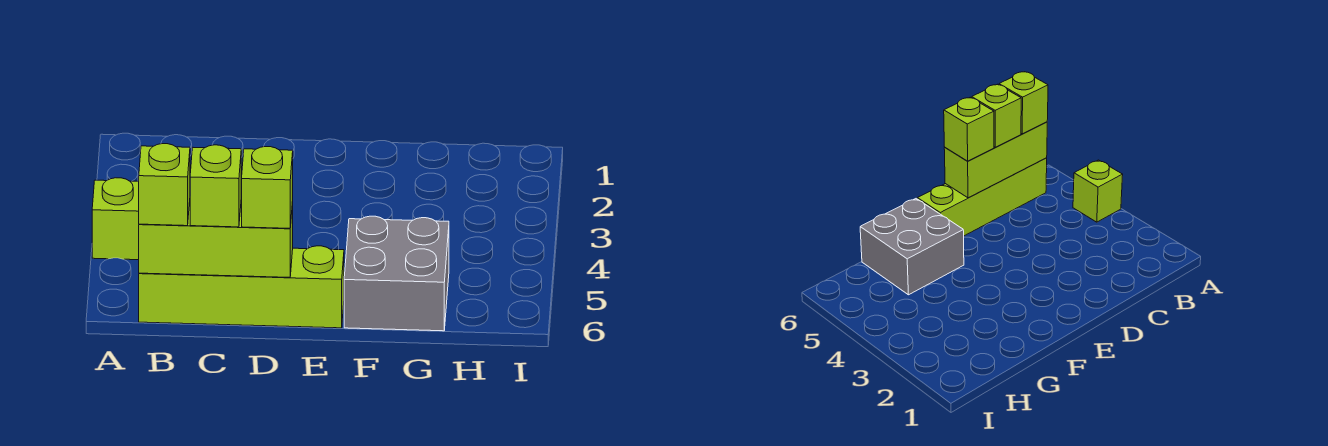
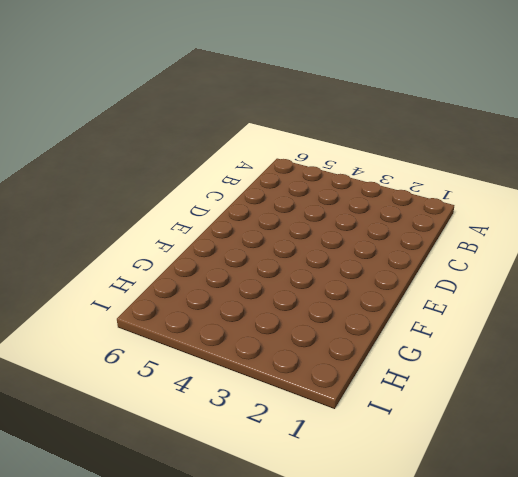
none -> lime brick A4 level 1
none -> lime brick B6:E6 level 1

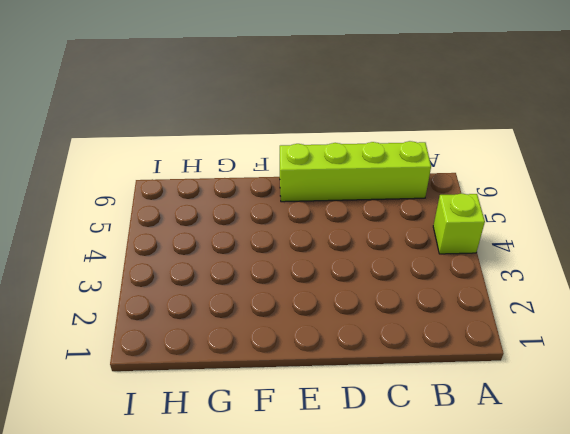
none -> grey brick F5:G6 level 1
none -> lime brick B6:D6 level 2

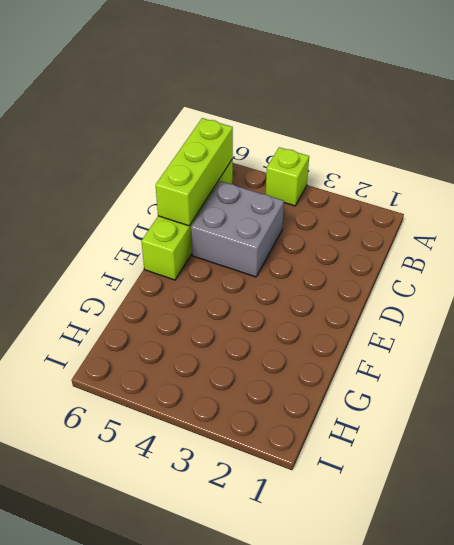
grey brick C4:D5 level 1 -> grey brick F5:G6 level 1
none -> lime brick B6 level 3
none -> lime brick C6 level 3

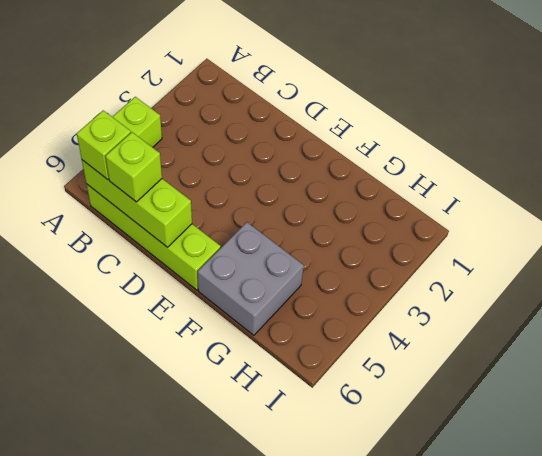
none -> lime brick D6 level 3

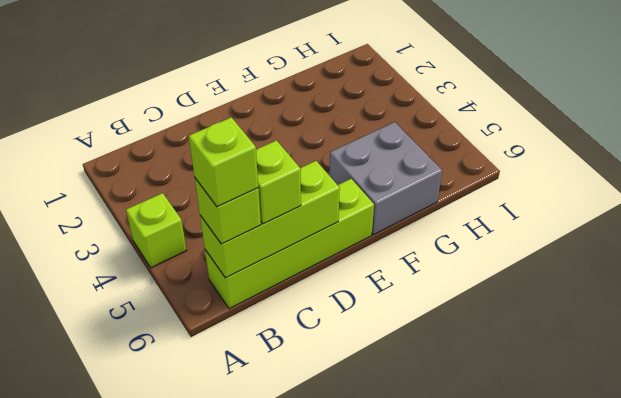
lime brick B6 level 4 -> lime brick D6 level 3

